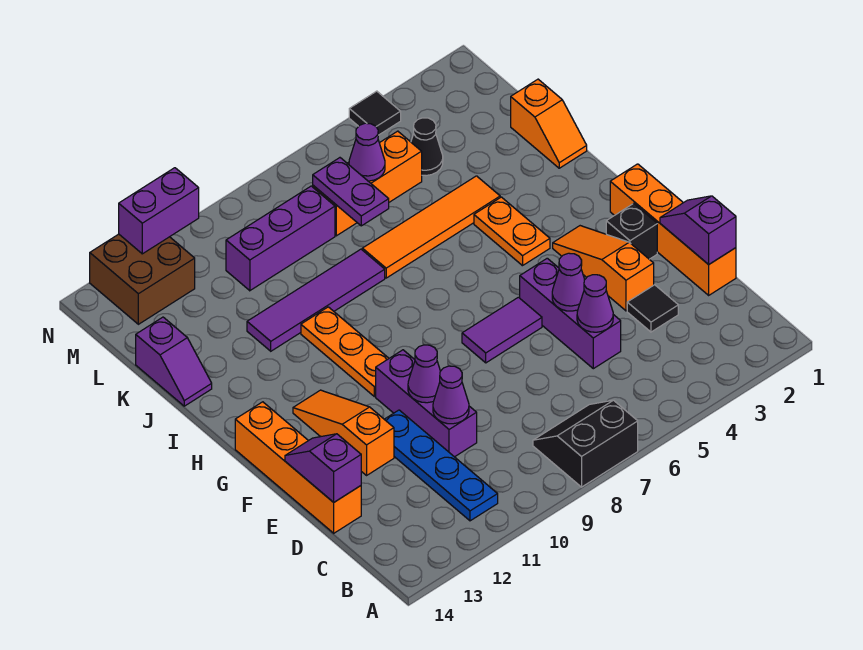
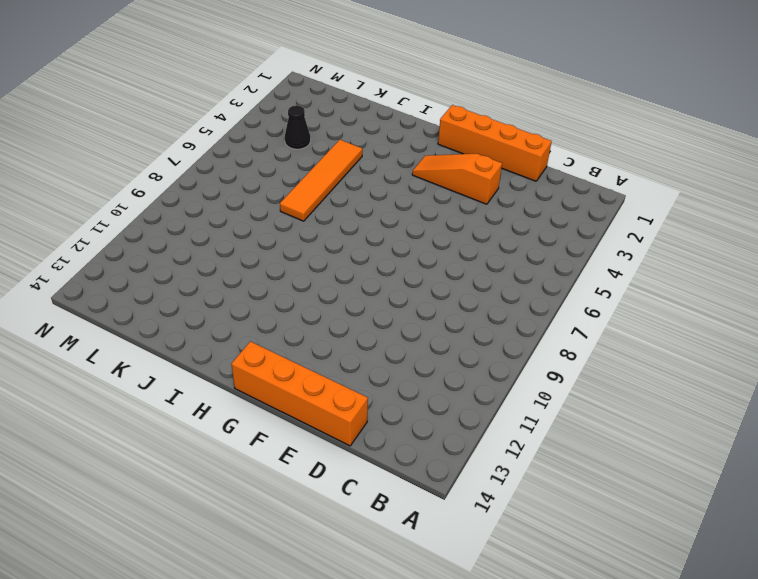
none -> black slope A7:B8 level 1 top A
none -> blue plate B11:E11 level 1
none -> black tile D3 level 1
none -> purple brick D5:F5 level 1

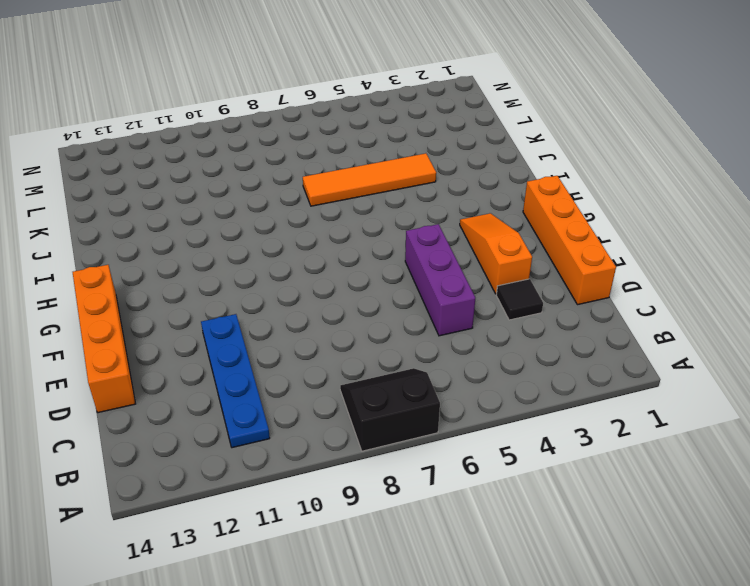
none -> purple brick D10:F10 level 1
none -> orange slope E12:G12 level 1 top E
none -> black brick F2 level 1
none -> purple tile F6:F7 level 1

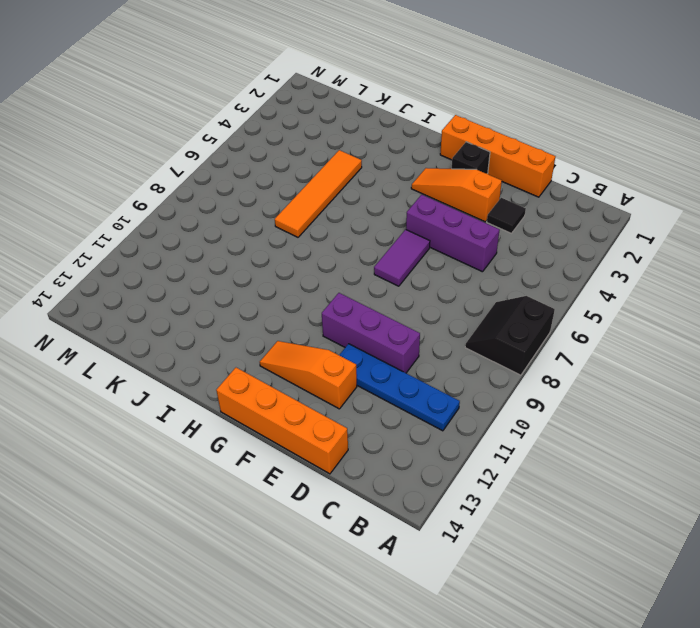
none -> orange plate G10:I10 level 1
none -> orange plate H4:I4 level 1
none -> orange slope J1:K1 level 1 top K
none -> purple tile J8:J11 level 1

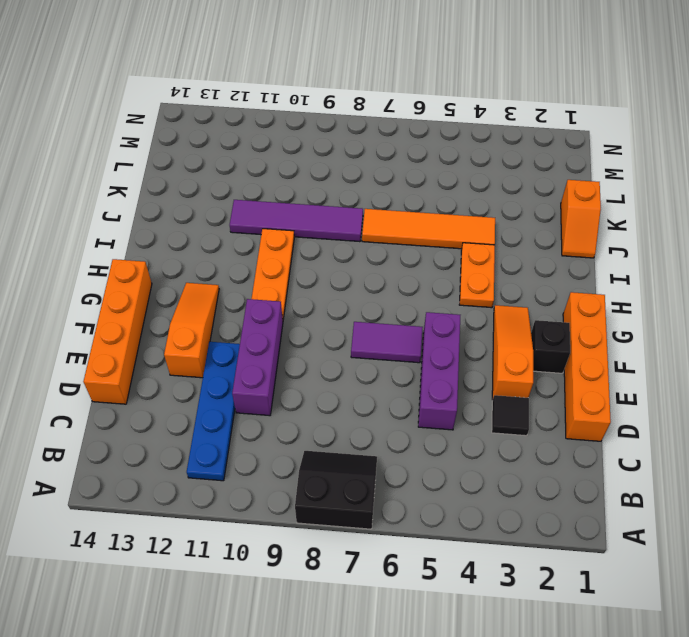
none -> purple slope J14:K14 level 1 top K
none -> black cone L4 level 1
none -> orange brick L5:L7 level 1
none -> purple brick L8:L10 level 1

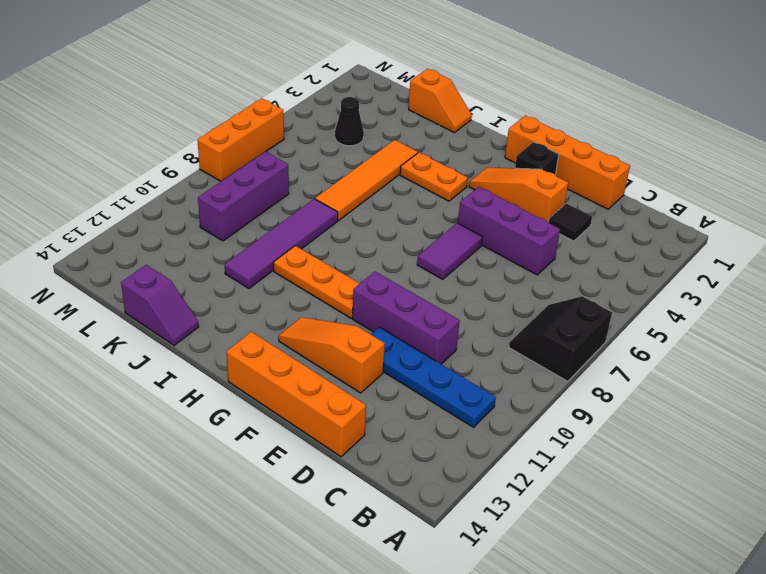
orange brick N6:N8 level 1 -> orange brick L5:L7 level 1
none -> brown brick M12:N13 level 1
none -> black tile N4 level 1
none -> purple slope D1:E1 level 2 top D
none -> purple cone D5 level 2

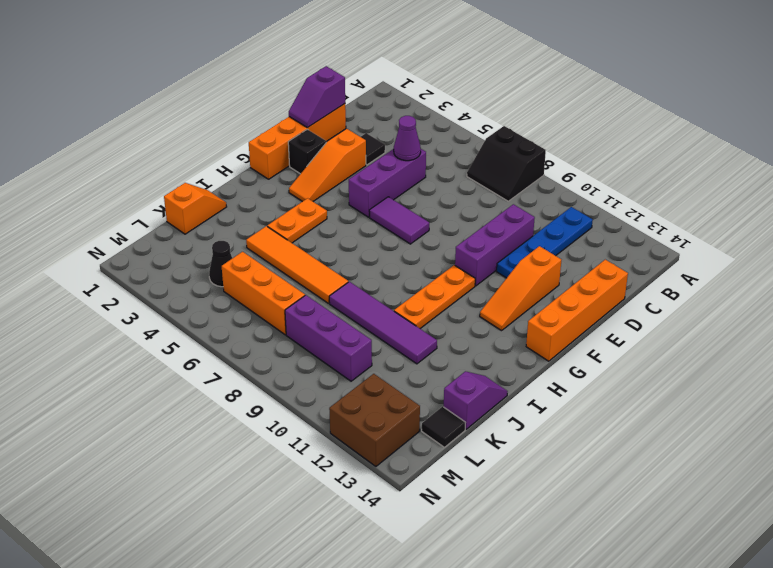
black tile L14 level 1 -> black tile N4 level 1
none -> purple cone D10 level 2
none -> purple slope D14:E14 level 2 top D
none -> purple cone E5 level 2
none -> purple cone E10 level 2

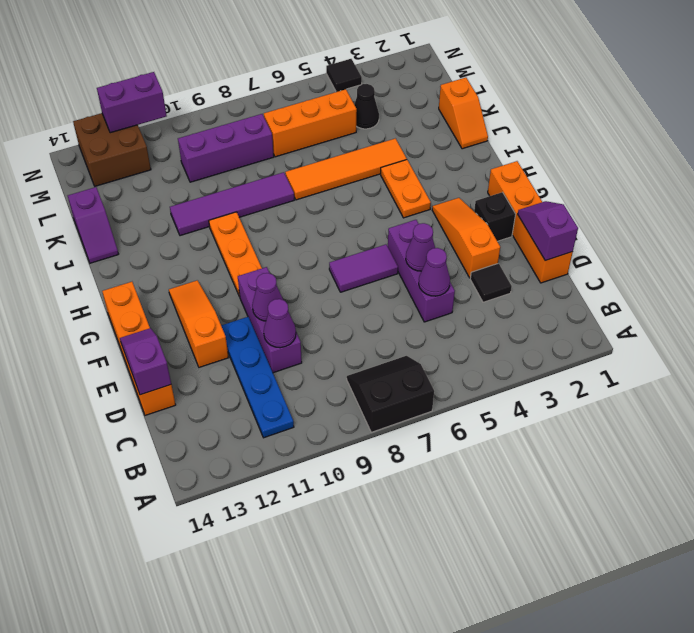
none -> purple plate K7:L7 level 2
none -> purple cone L6 level 2

